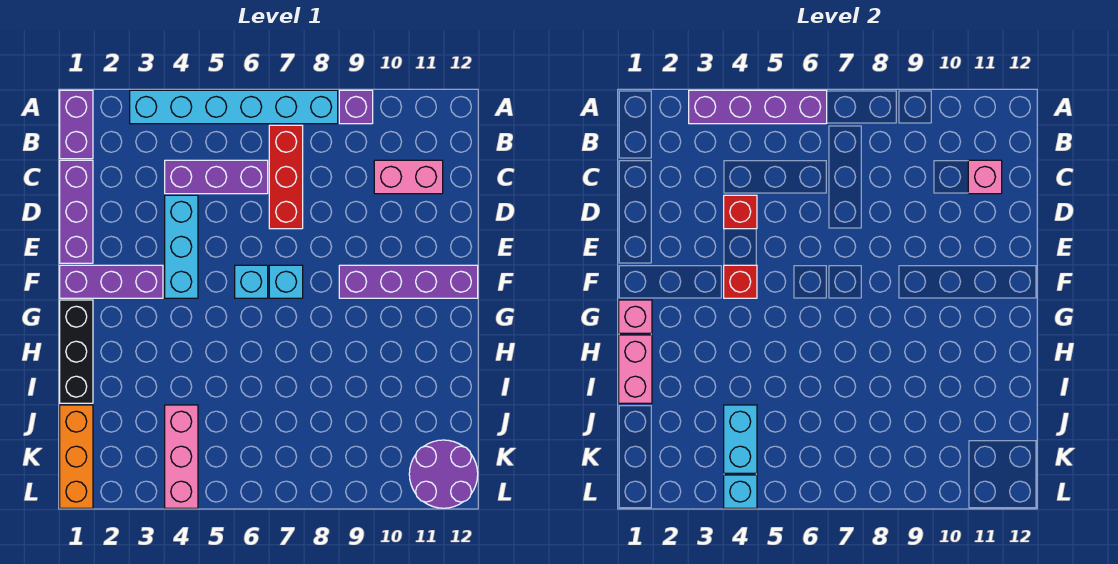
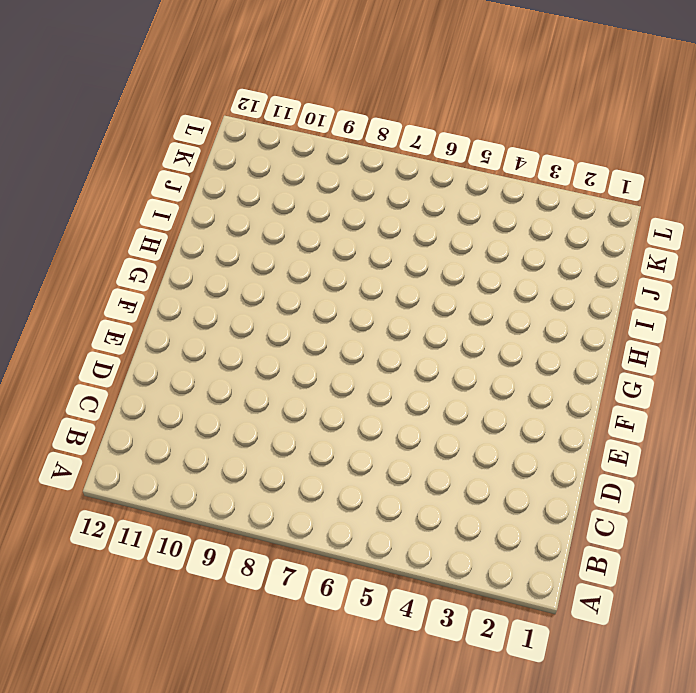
none -> purple brick A1:B1 level 1
none -> cyan brick A3:A8 level 1
none -> purple brick A9 level 1

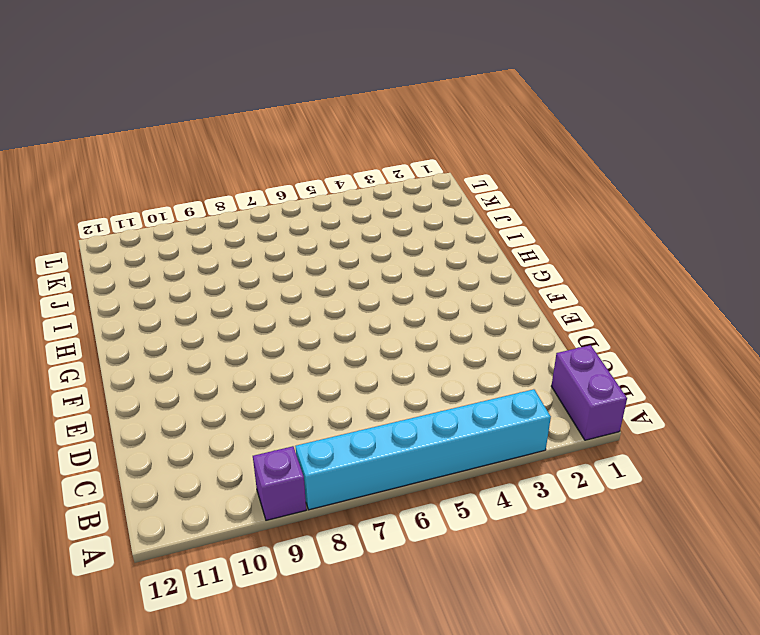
none -> red brick B7:D7 level 1
none -> purple brick C1:E1 level 1
none -> purple brick C4:C6 level 1

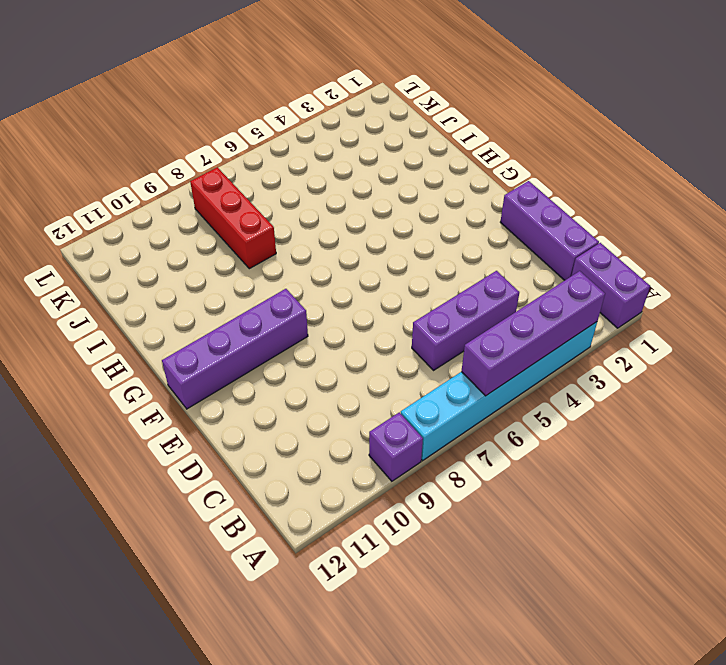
red brick I8:K8 level 1 -> red brick B7:D7 level 1
none -> pink brick C10:C11 level 1
none -> cyan brick D4:F4 level 1
none -> purple brick F1:F3 level 1

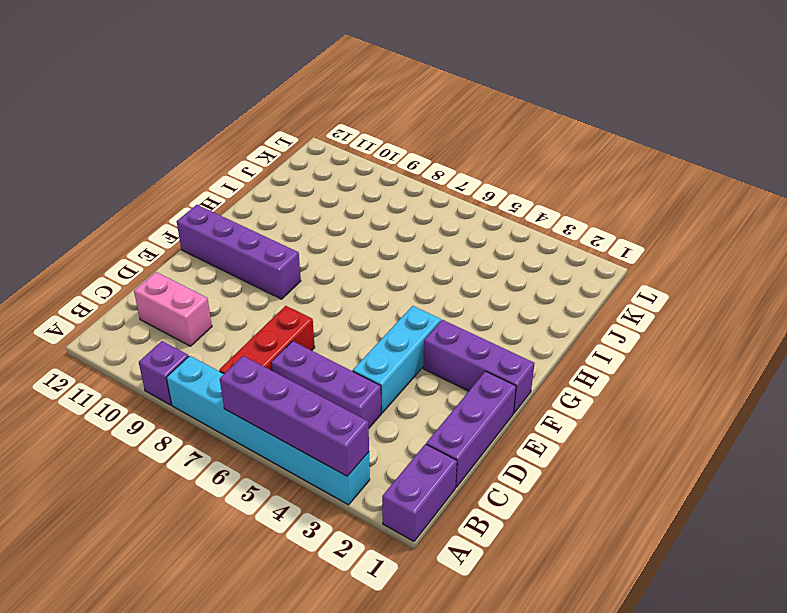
none -> cyan brick F6 level 1
none -> cyan brick F7 level 1
none -> black brick G1:I1 level 1

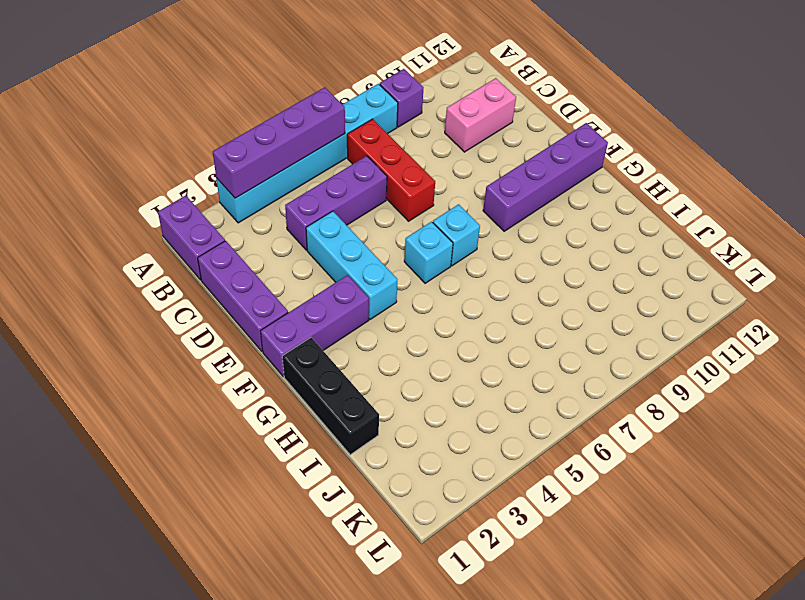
none -> orange brick J1:L1 level 1
none -> pink brick J4:L4 level 1
none -> purple round brick K11:L12 level 1

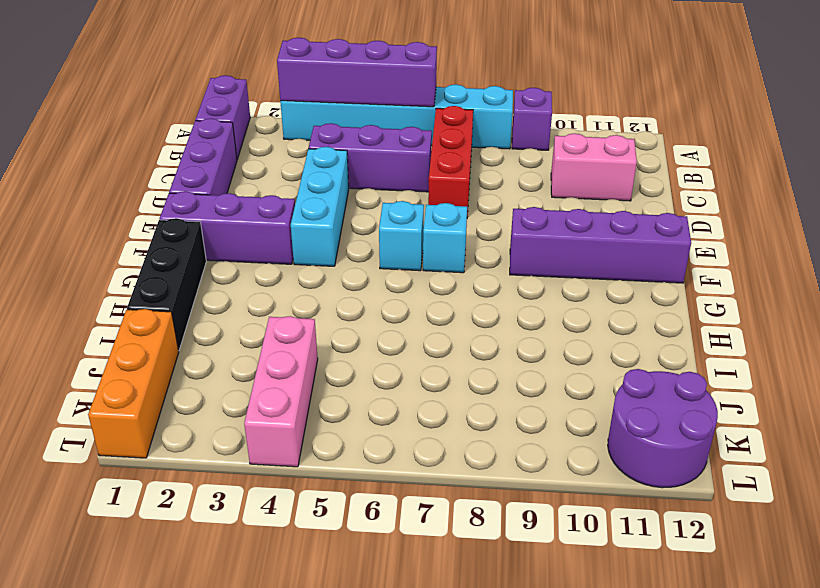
none -> pink brick C11 level 2
none -> red brick D4 level 2
none -> red brick F4 level 2

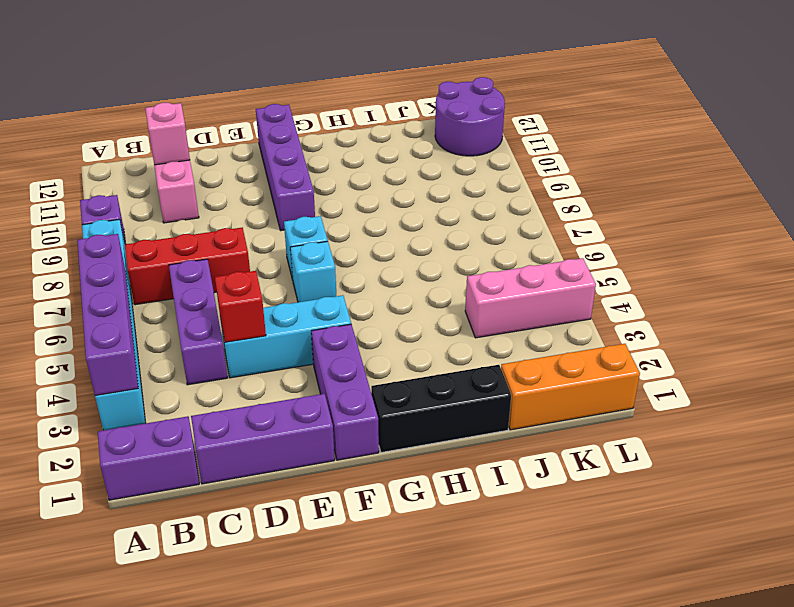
none -> red brick F4 level 2
none -> pink brick G1 level 2
none -> pink brick H1:I1 level 2

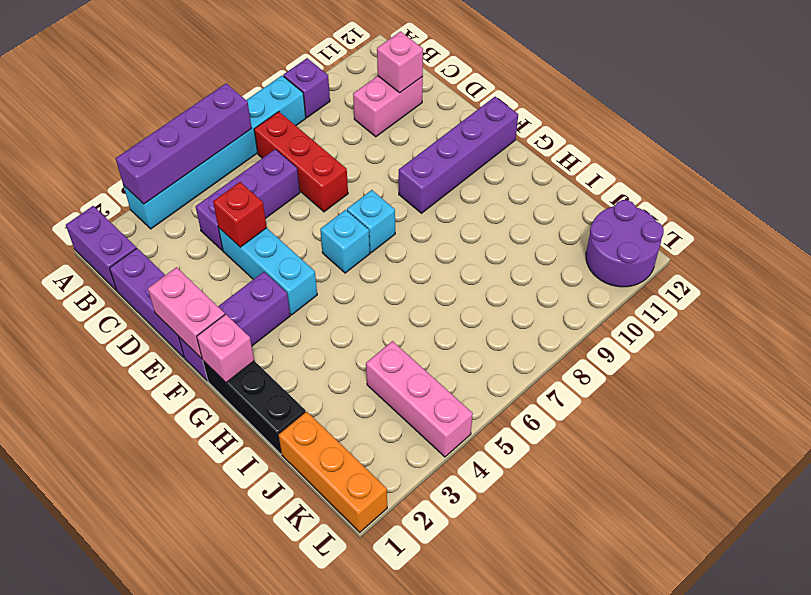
pink brick E1:F1 level 2 -> pink brick H1:I1 level 2
none -> red brick F4 level 2
none -> cyan brick J4:K4 level 2
none -> cyan brick L4 level 2

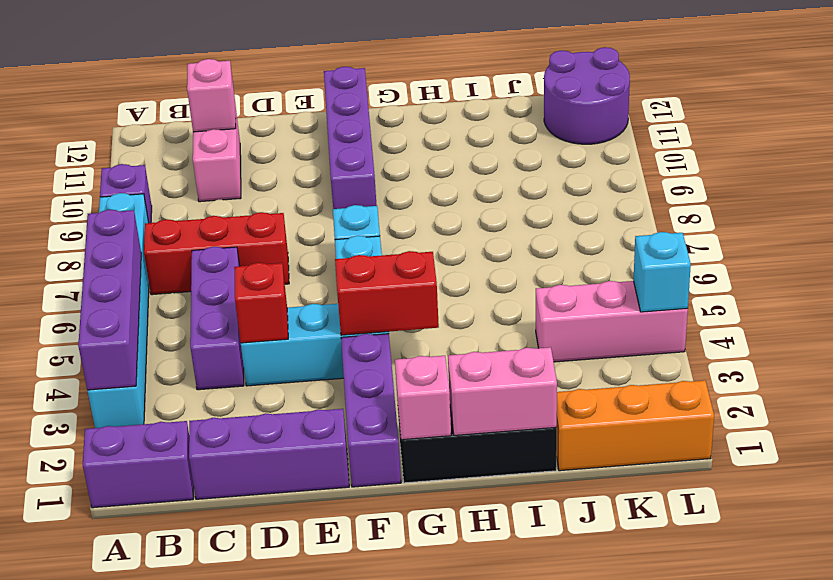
red brick F4:G4 level 2 -> red brick F4 level 2
none -> cyan brick J4:K4 level 2

